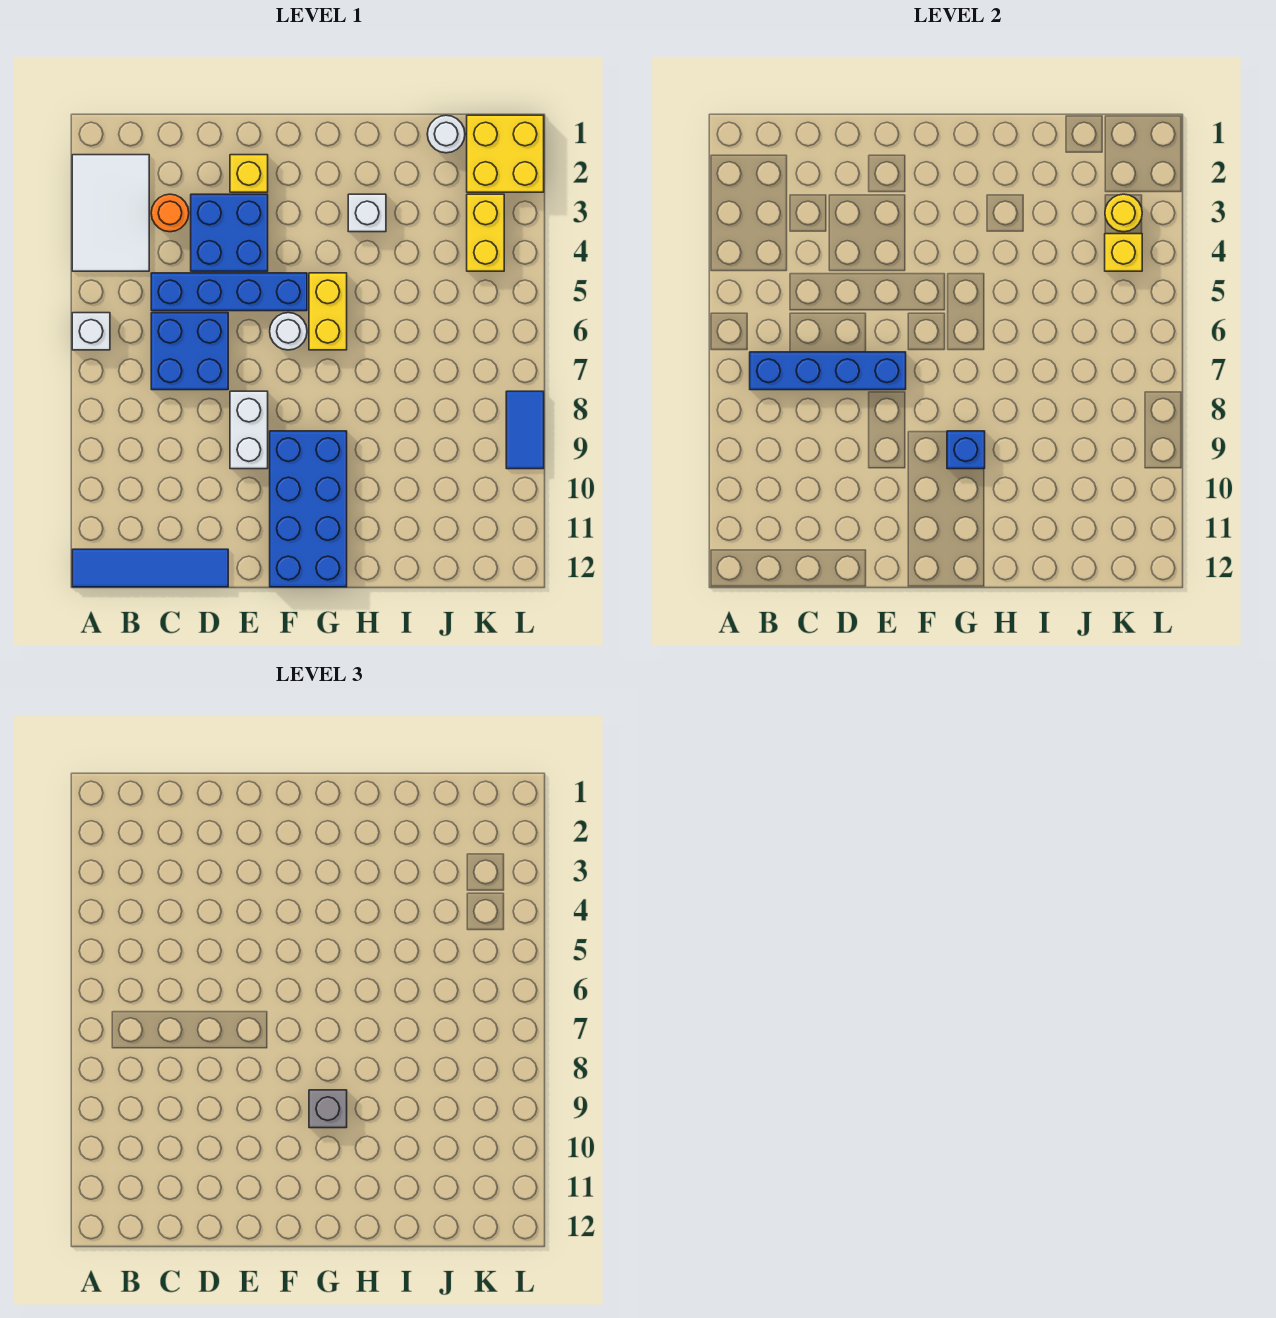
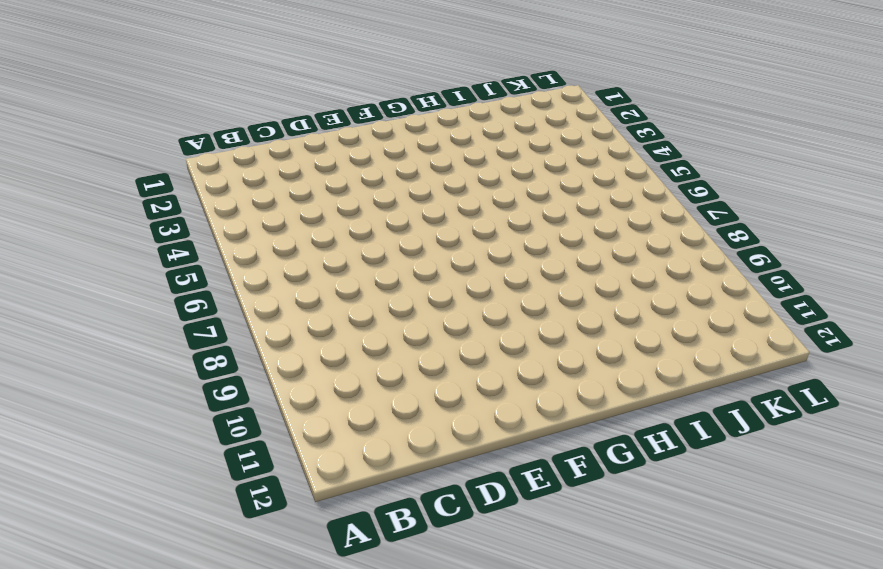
none -> white tile A2:B4 level 1
none -> white brick A6 level 1
none -> blue tile A12:D12 level 1

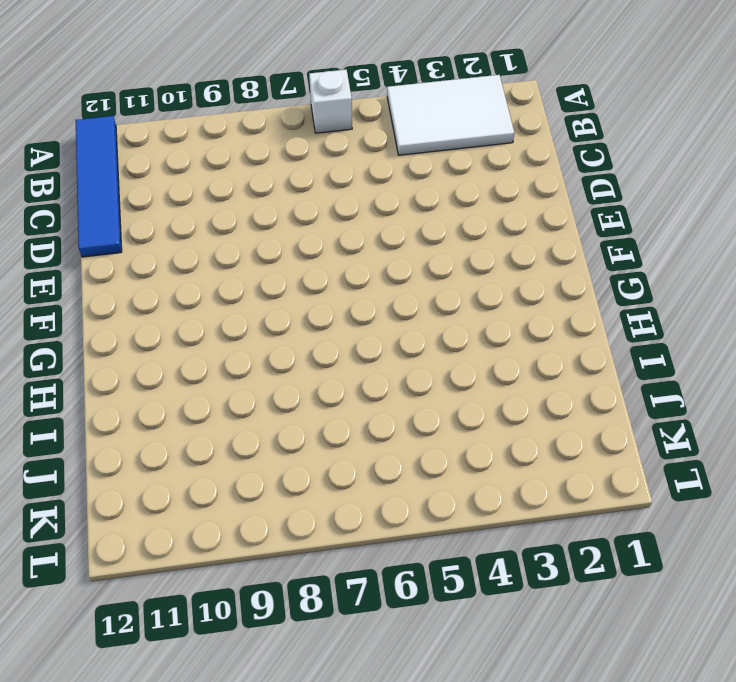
none -> orange round brick C3 level 1
none -> blue brick C5:F5 level 1
none -> blue brick C6:D7 level 1

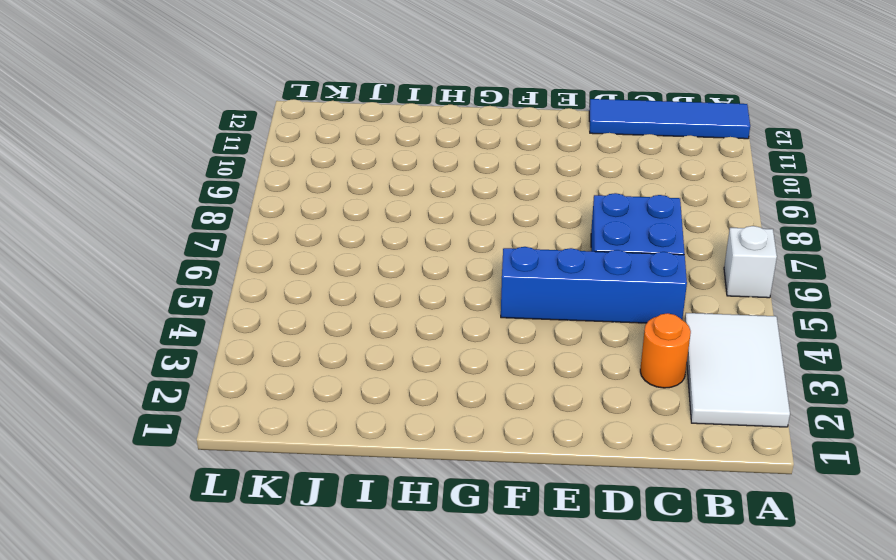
none -> blue brick D3:E4 level 1
none -> yellow brick E2 level 1
none -> white brick E8:E9 level 1

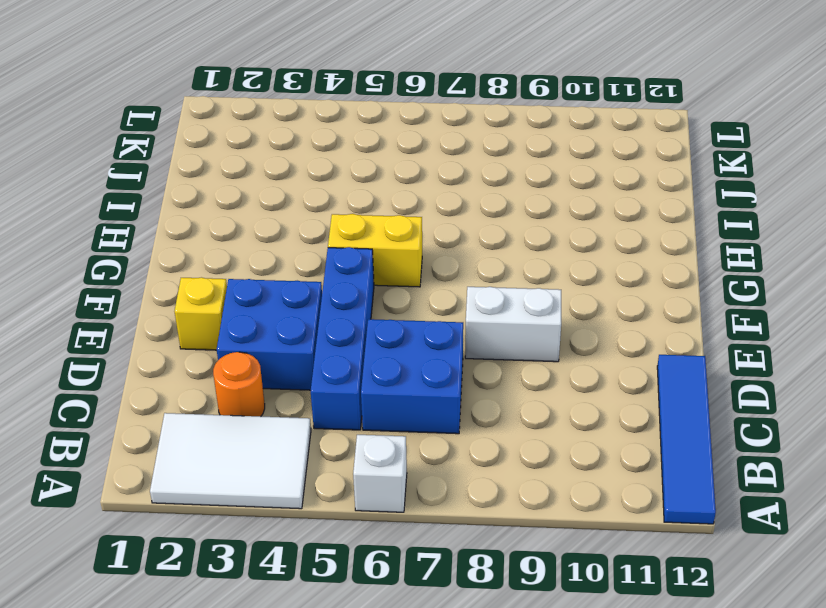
none -> white round brick F6 level 1
none -> blue brick F9:G12 level 1
none -> white brick H3 level 1

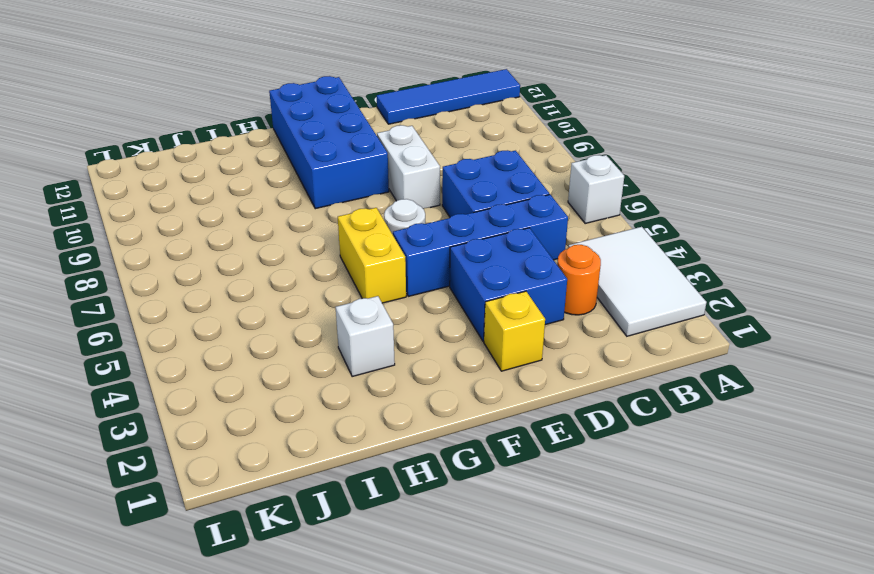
none -> white round brick J1 level 1
none -> yellow brick K1:L2 level 1
none -> yellow brick K3:K4 level 1

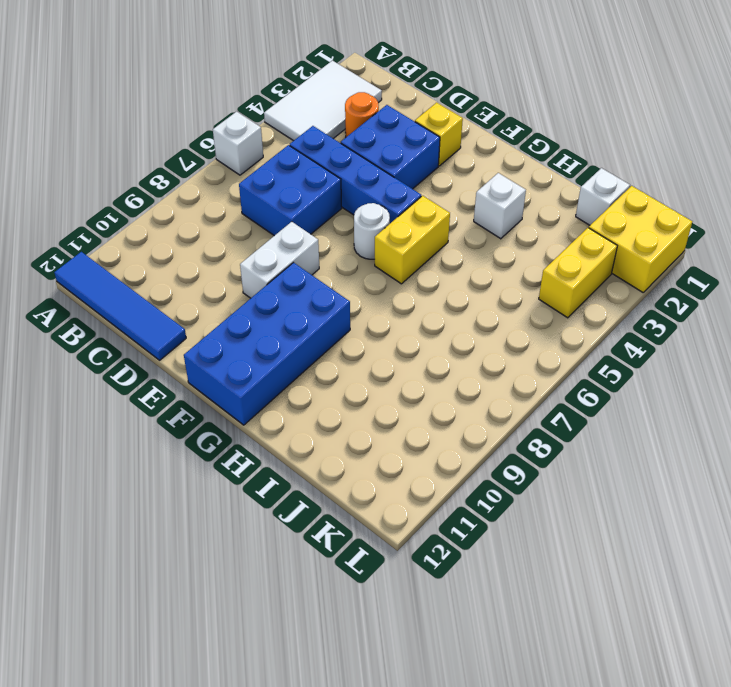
white brick J1 level 1 -> white round brick J1 level 1
none -> blue tile L8:L9 level 1
none -> blue brick B7:E7 level 2
none -> blue brick G9 level 2

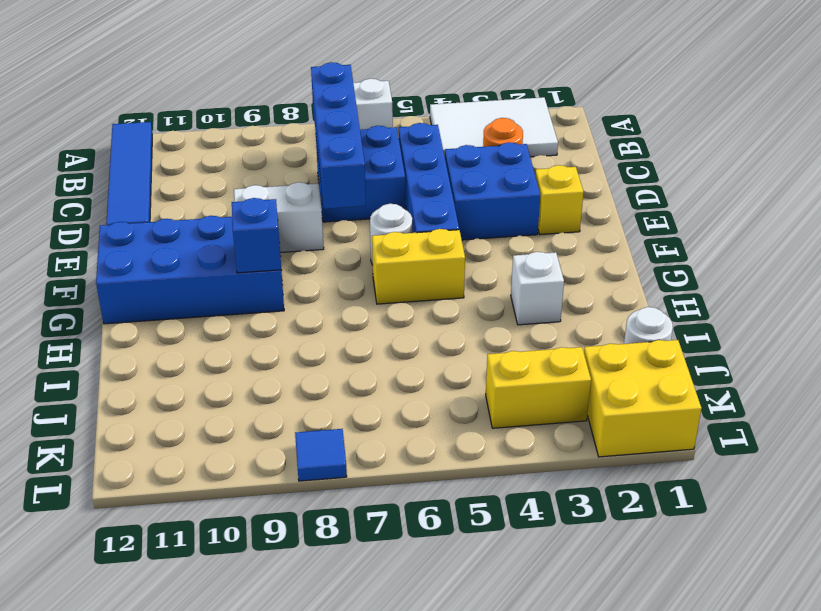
blue tile L8 level 1 -> blue tile L8:L9 level 1
none -> yellow round brick K3 level 2
none -> yellow brick K4 level 2
none -> grey brick G9 level 3

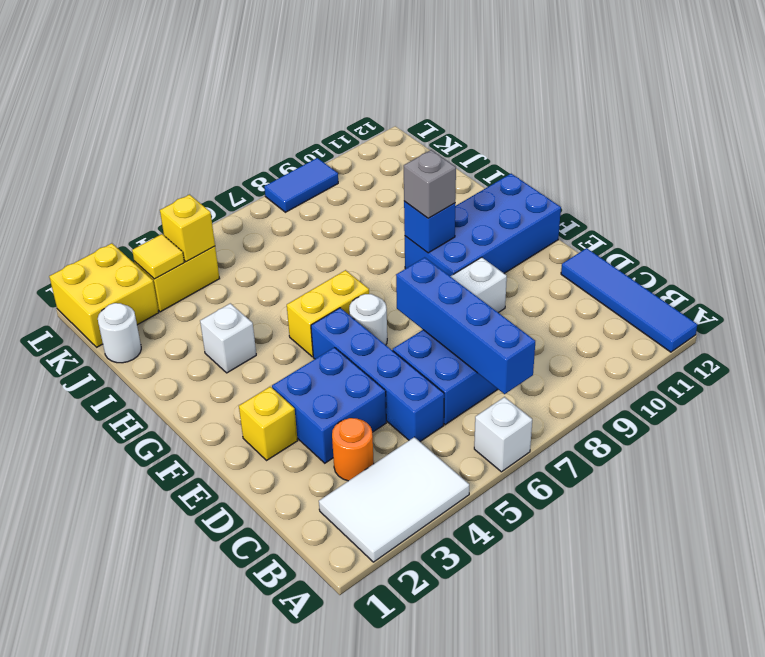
yellow tile K3 level 2 -> yellow round brick K3 level 2

